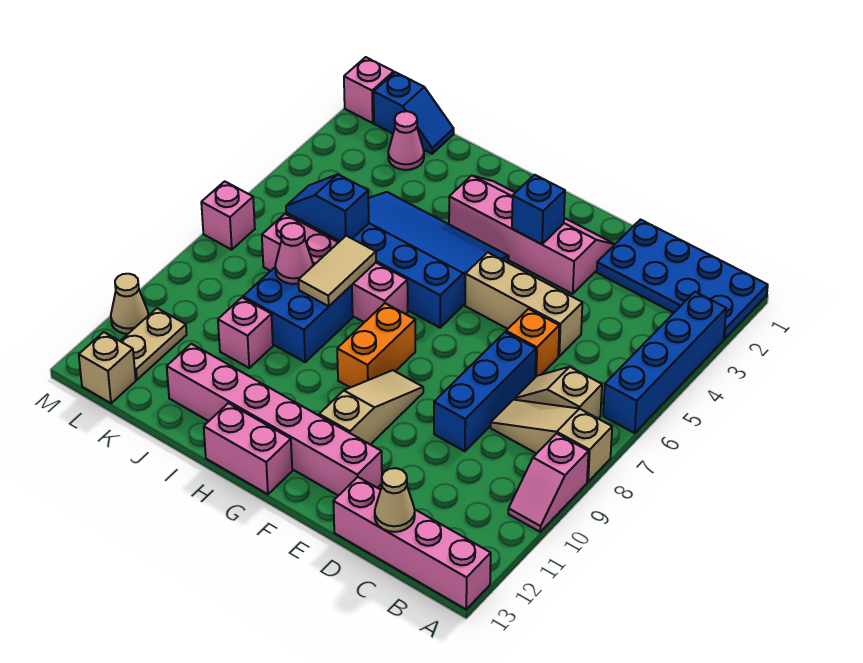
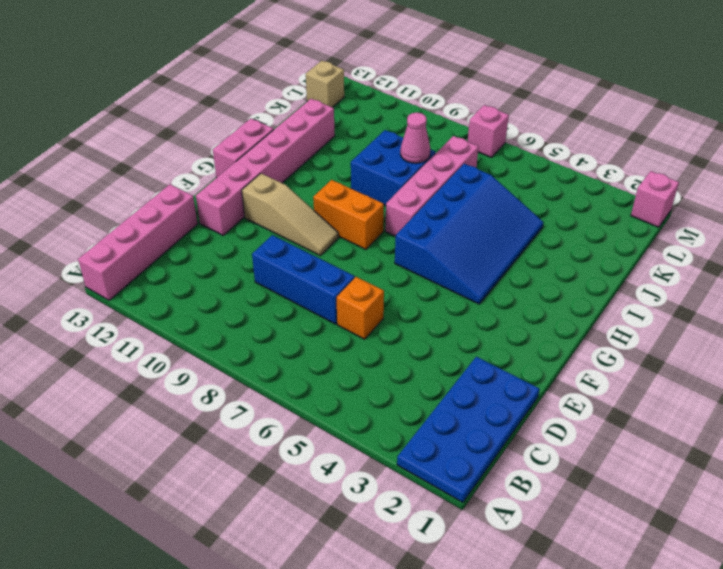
none -> blue brick A3:A6 level 1
none -> tan slope A8:C8 level 1 top A
none -> pink slope A9:A10 level 1 top 9
none -> tan slope B7:C7 level 1 top B

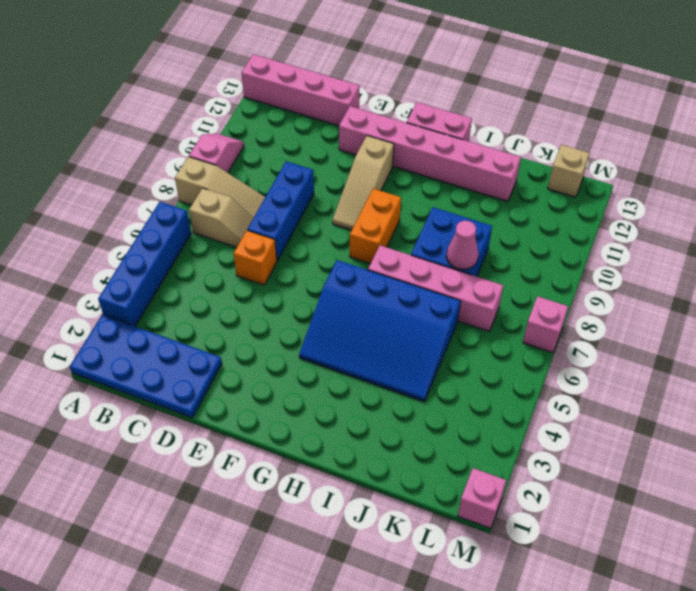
none -> tan brick D5:F5 level 1
none -> pink slope E2:H3 level 1 top 3
none -> pink brick J10 level 1
none -> blue slope K1:L1 level 1 top L

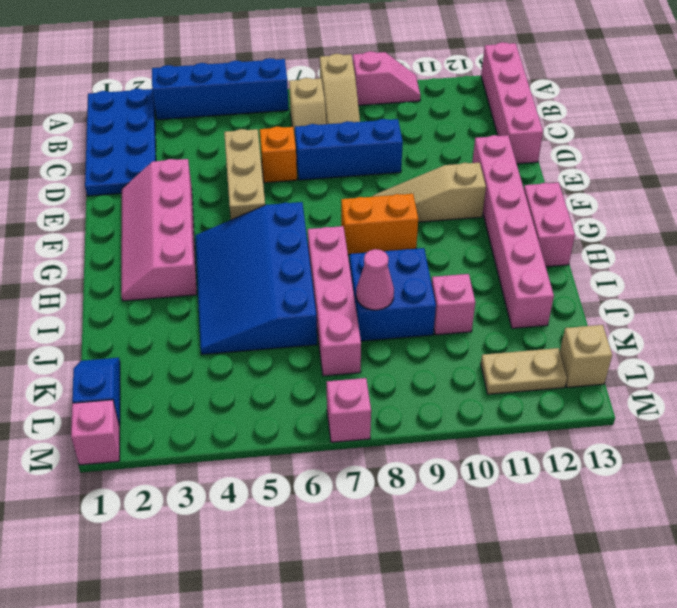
none -> pink cone K2 level 1
none -> tan cone M11 level 1
none -> tan cone C13 level 2
none -> blue brick F3 level 2

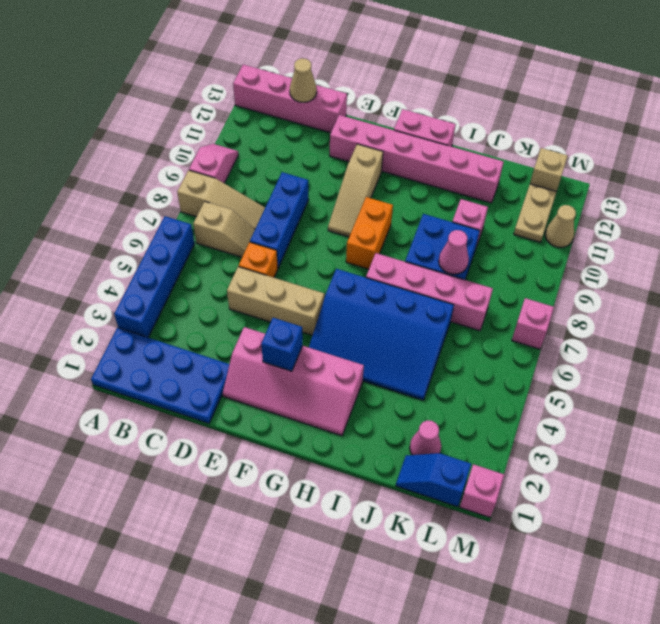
none -> tan tile I7:I8 level 2
none -> blue slope J6:K6 level 2 top J

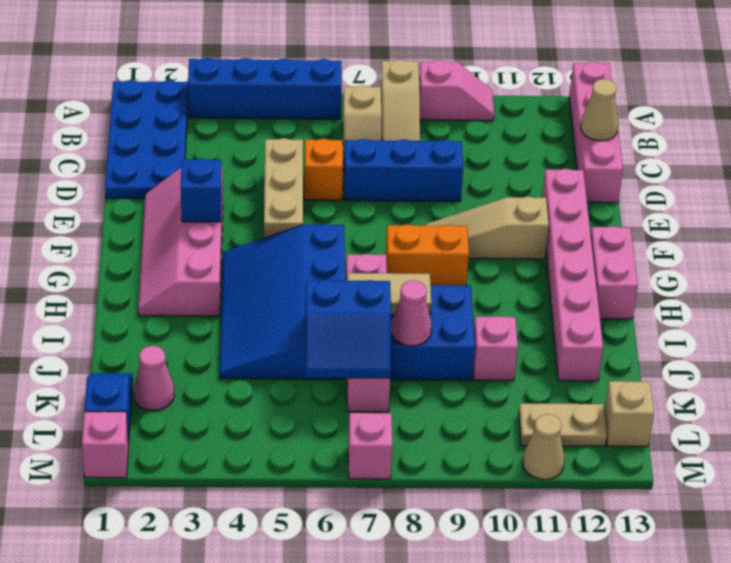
blue slope J6:K7 level 2 top J -> blue slope J6:K6 level 2 top J

